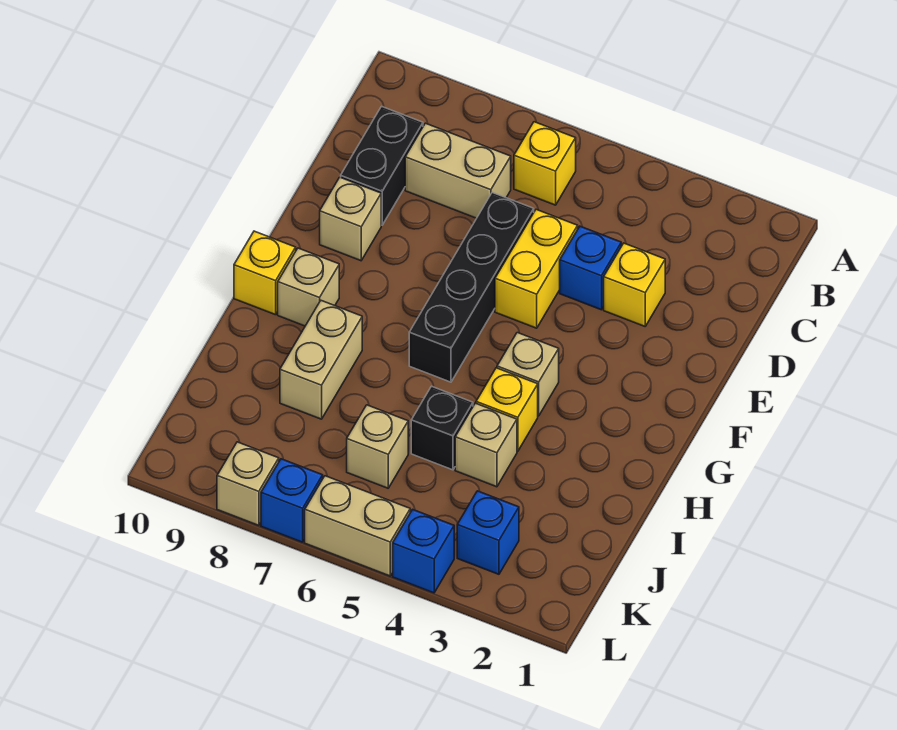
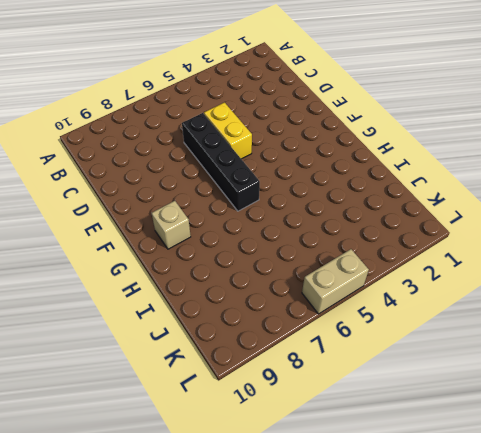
none -> yellow brick B6 level 1
none -> tan brick C7:C8 level 1
none -> black brick C9:D9 level 1

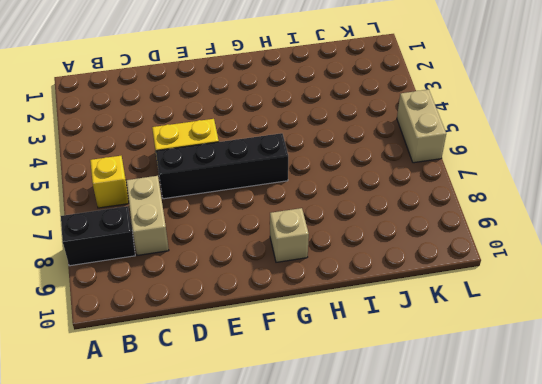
black brick A8:B8 level 1 -> black brick C9:D9 level 1
none -> yellow brick D3 level 1
none -> blue brick D4 level 1
none -> tan brick E9 level 1

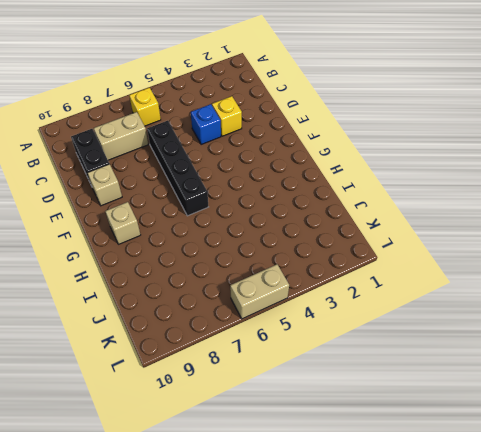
none -> yellow brick D5:E5 level 1
none -> tan brick G4 level 1
none -> yellow brick G10 level 1

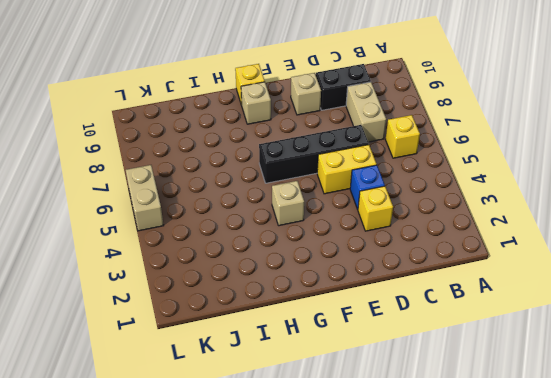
none -> yellow brick H4 level 1
none -> tan brick H8:I8 level 1
none -> tan brick I4 level 1

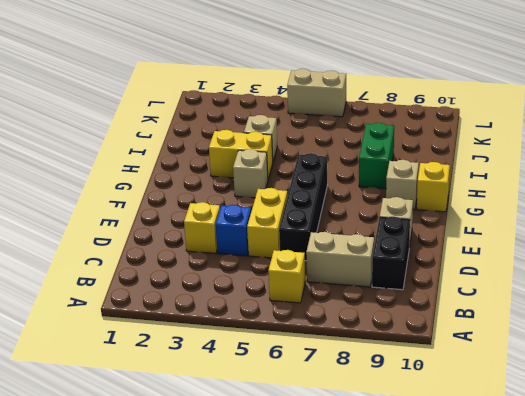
yellow brick H3:H4 level 1 -> yellow brick H4 level 1
green brick H8:I8 level 1 -> tan brick H8:I8 level 1
none -> black brick I5 level 1
none -> tan brick J6 level 1
none -> blue brick K3 level 1

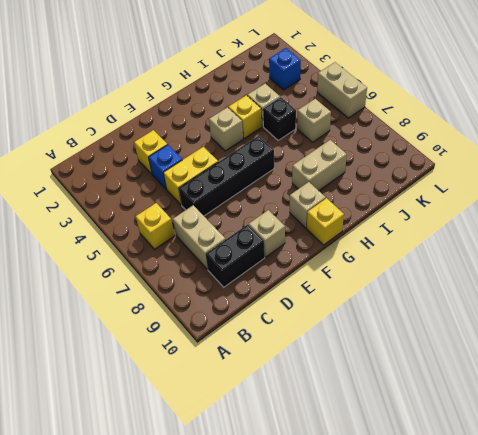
none -> blue brick L4 level 1
none -> blue brick L7 level 1
none -> tan brick L8 level 1

